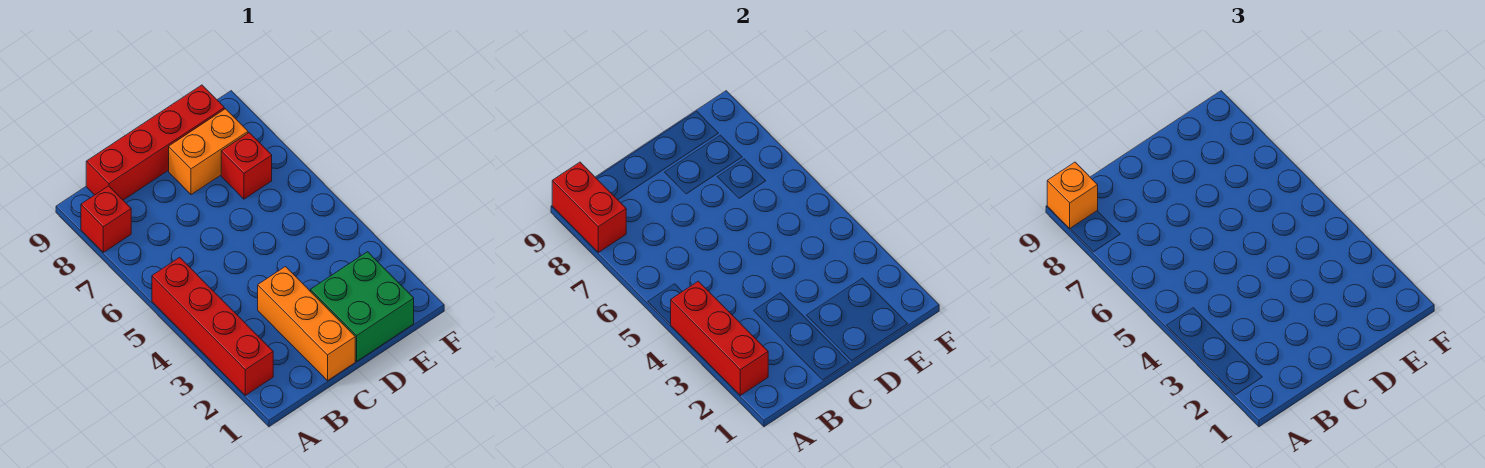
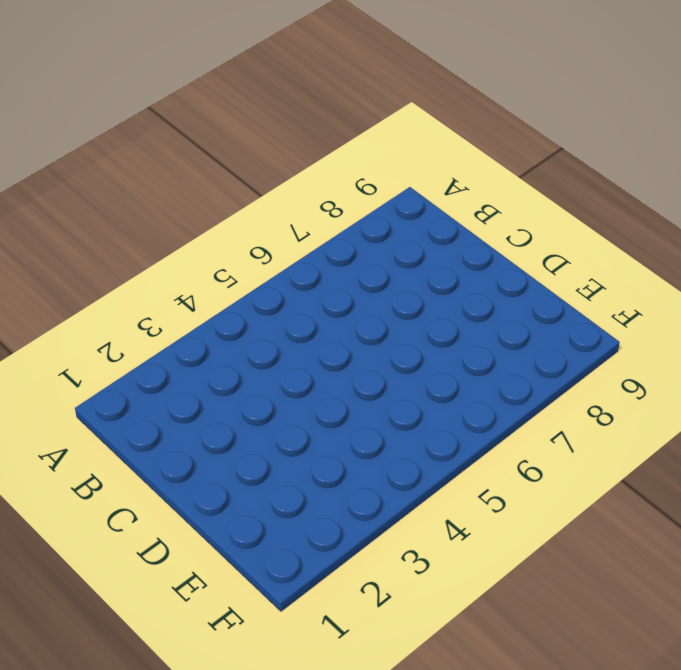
none -> red brick A2:A5 level 1
none -> red brick A8 level 1

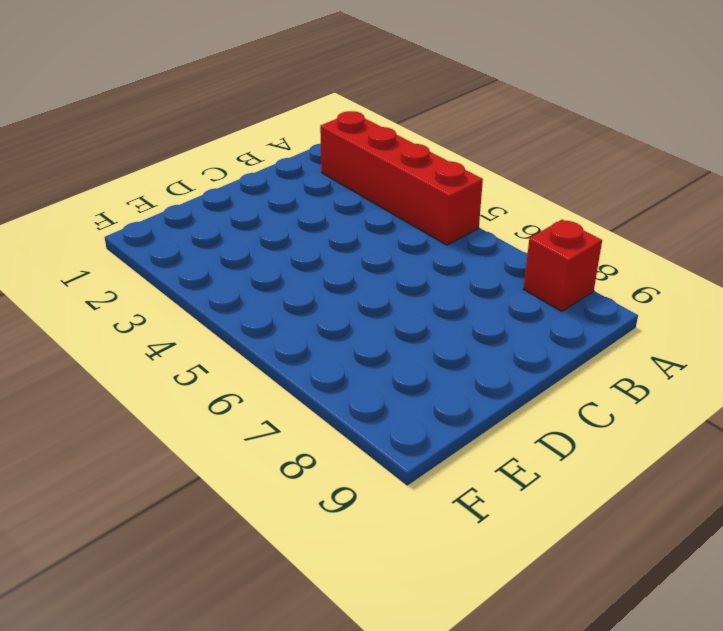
none -> red brick B9:E9 level 1
none -> orange brick C1:C3 level 1

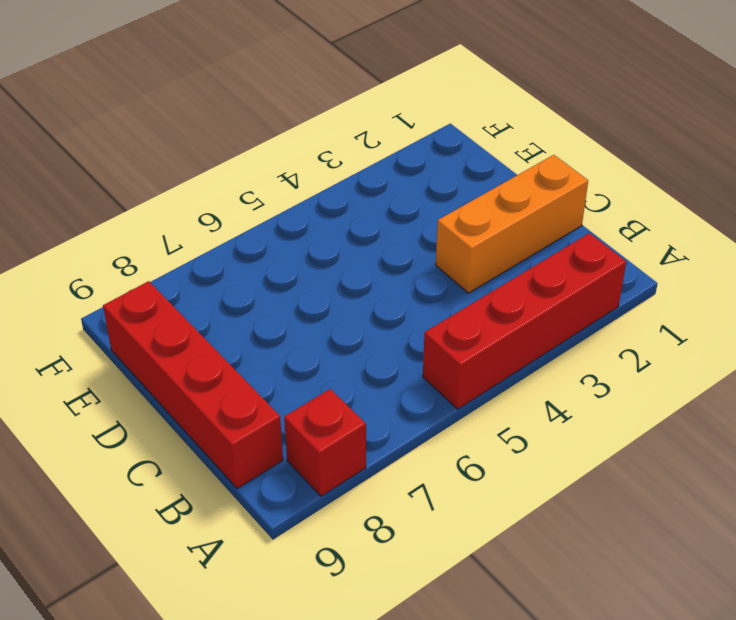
none -> green brick D1:E2 level 1
none -> orange brick D8:E8 level 1

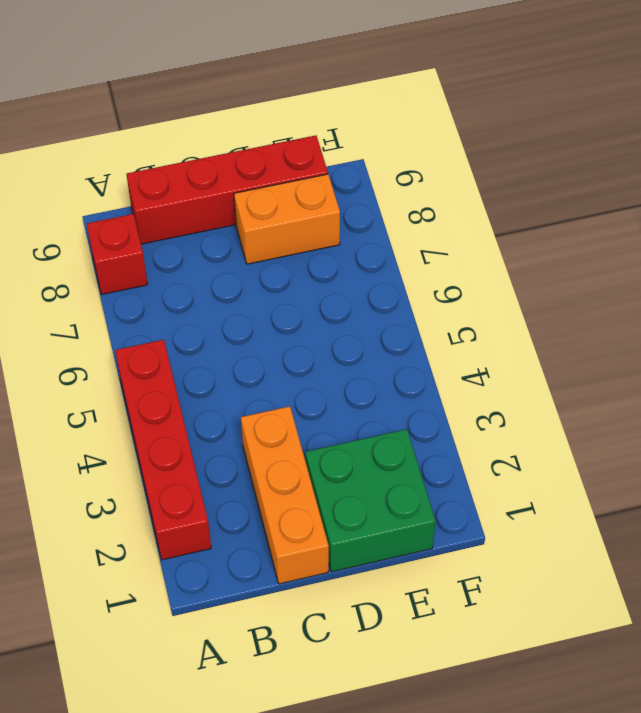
none -> red brick E7 level 1
none -> red brick A2:A4 level 2

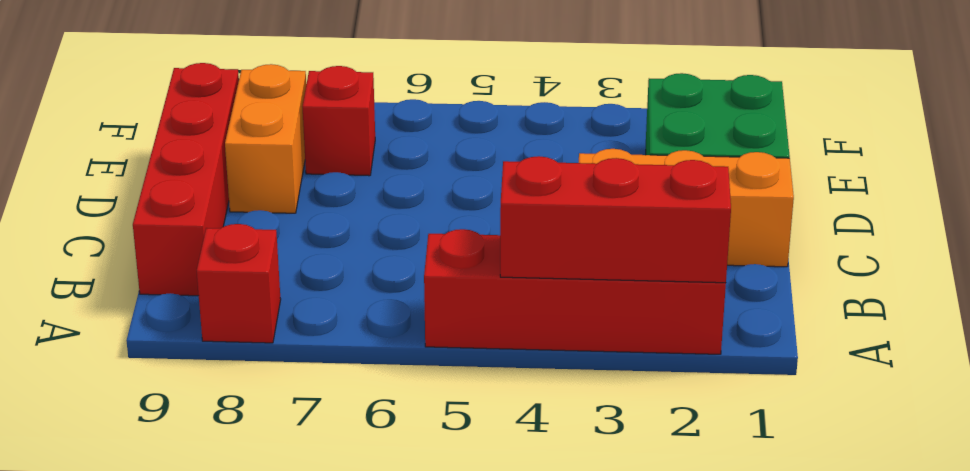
none -> red brick A8:A9 level 2
none -> orange brick A9 level 3

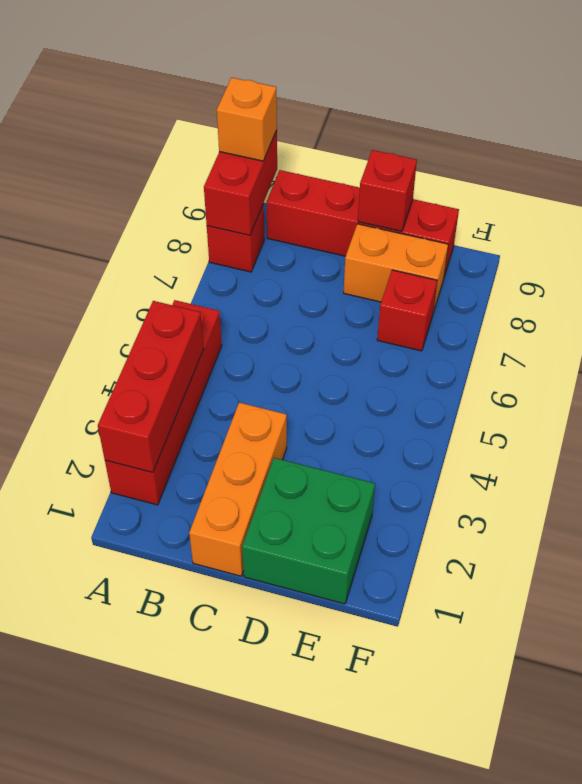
red brick D9 level 2 -> none

